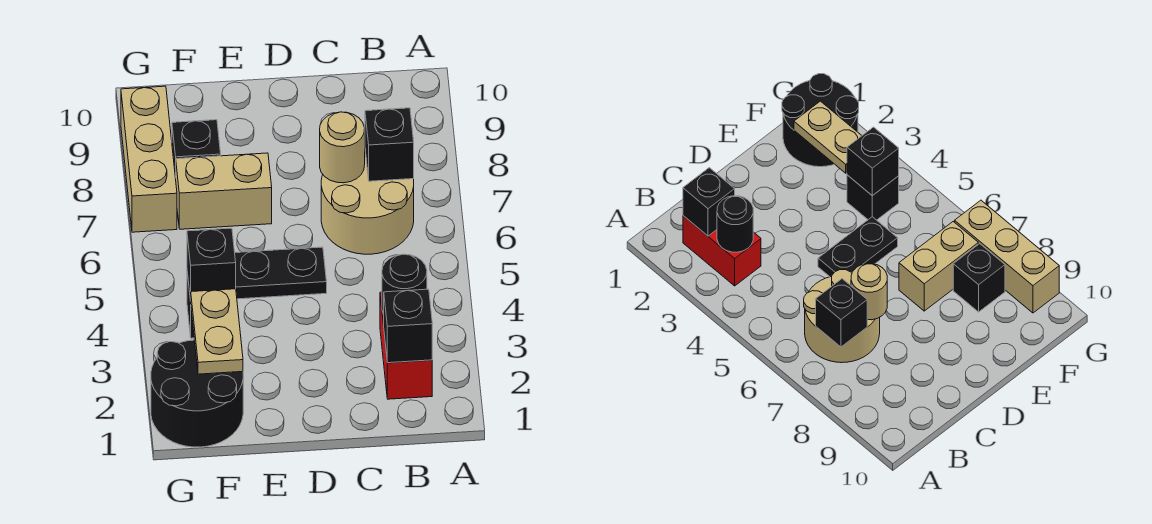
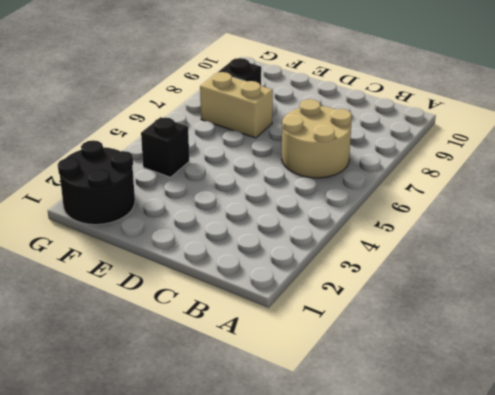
none -> red brick B2:B3 level 1
none -> black plate D5:E5 level 1
none -> tan brick G7:G9 level 1

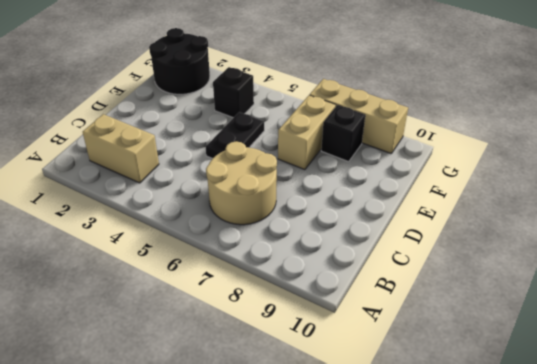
tan brick B2:B3 level 1 -> red brick B2:B3 level 1
none -> black brick B2 level 2
none -> black round brick B3 level 2
none -> black brick B7 level 2

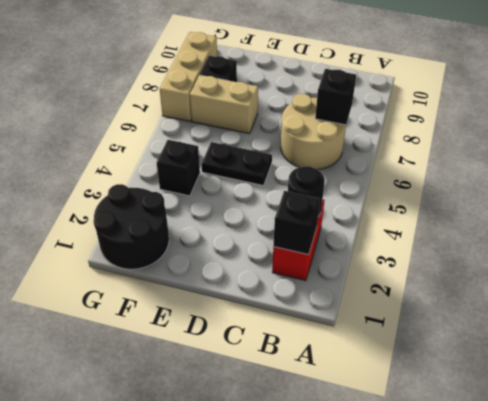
none -> tan round brick C7 level 2
none -> tan plate F2:F3 level 2
none -> black brick F4 level 2

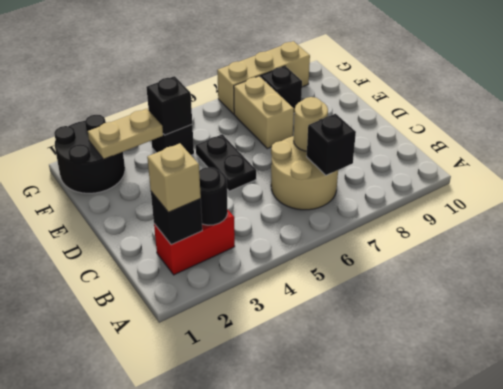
tan brick B2 level 3 -> none

